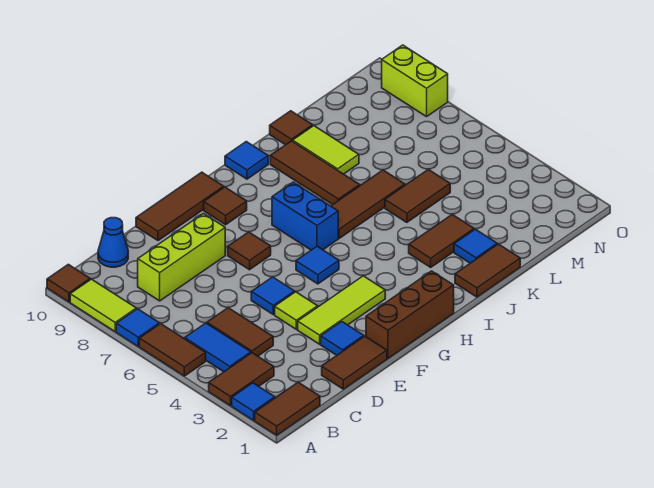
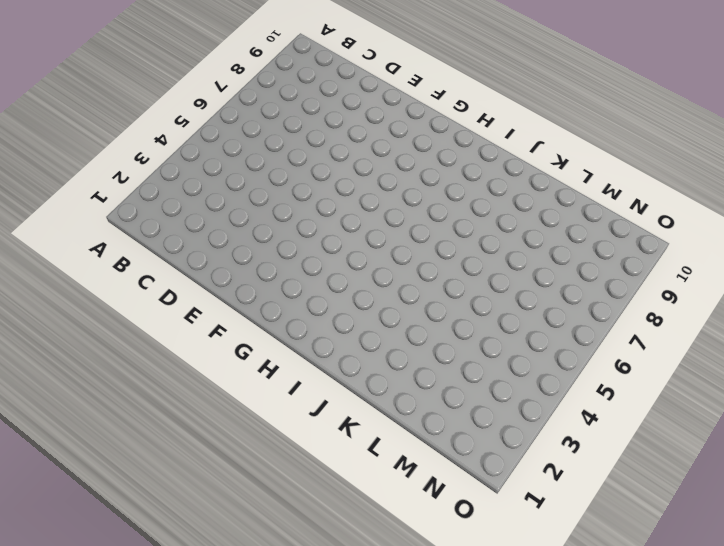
none -> brown tile A1:B1 level 1
none -> blue tile A2 level 1
none -> brown tile A3:B3 level 1
none -> brown tile A5:A6 level 1

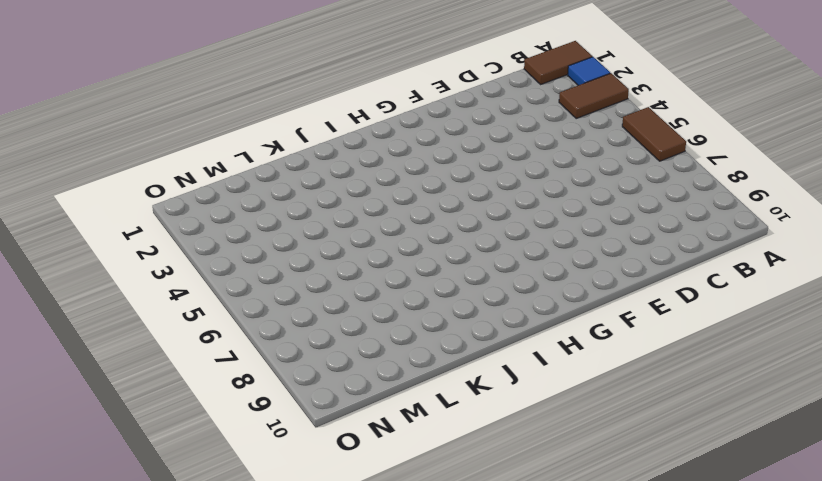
none -> blue tile A7 level 1
none -> lime tile A8:A9 level 1
none -> brown tile A10 level 1
none -> blue tile B4:B5 level 1

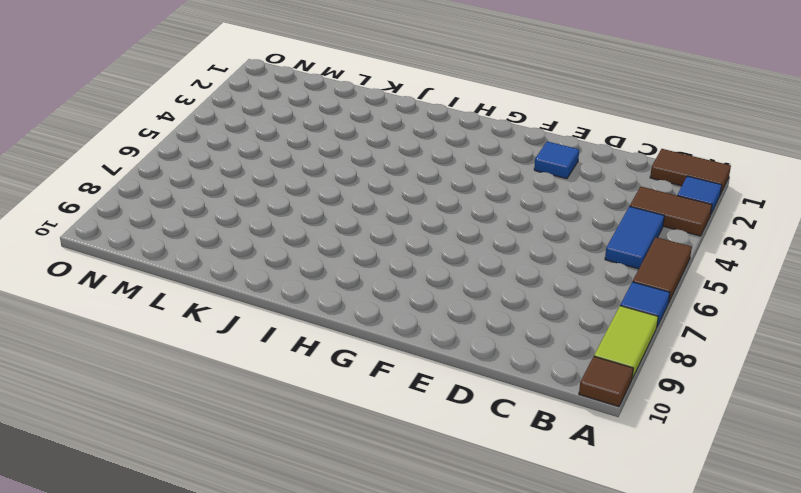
none -> brown tile C4:C5 level 1
none -> lime brick C8:E8 level 1
none -> blue cone C10 level 1
none -> brown tile D1:E1 level 1

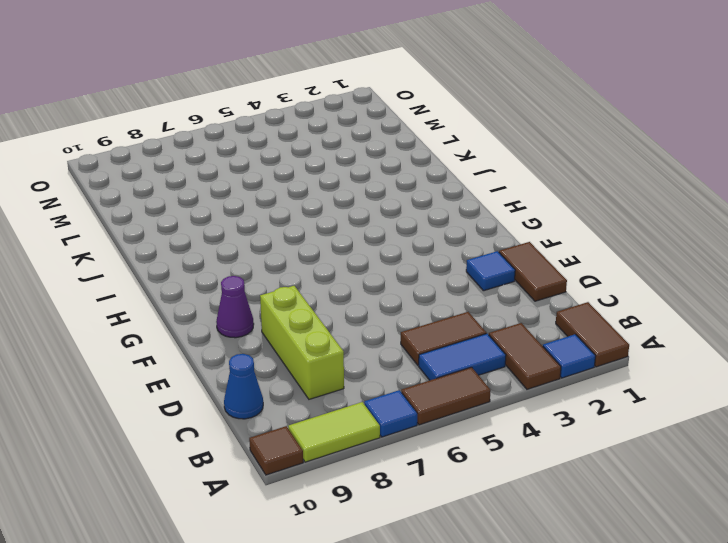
purple cone F9 level 1 -> none
none -> lime tile E3:G3 level 1
none -> lime tile E4 level 1
none -> blue tile E5 level 1
none -> brown tile E10:G10 level 1

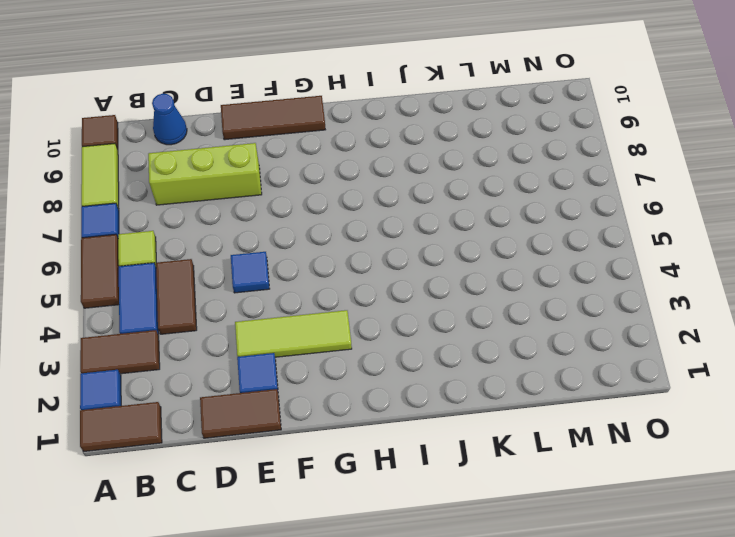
lime tile B6 level 1 -> lime tile E4 level 1
none -> brown brick F1:H1 level 1
none -> brown tile F7 level 1
none -> blue tile G5 level 1
none -> brown tile G9 level 1

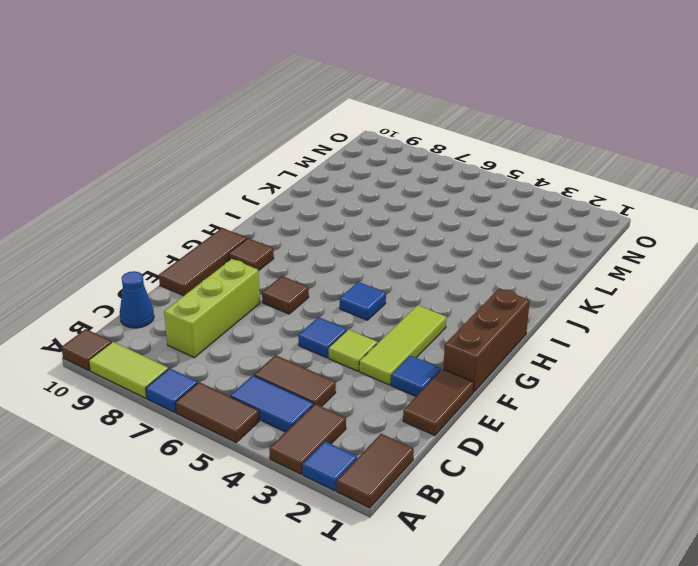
none -> blue brick H6:H7 level 1
none -> brown tile I6:K6 level 1
none -> blue tile I10 level 1
none -> brown tile J1:K1 level 1

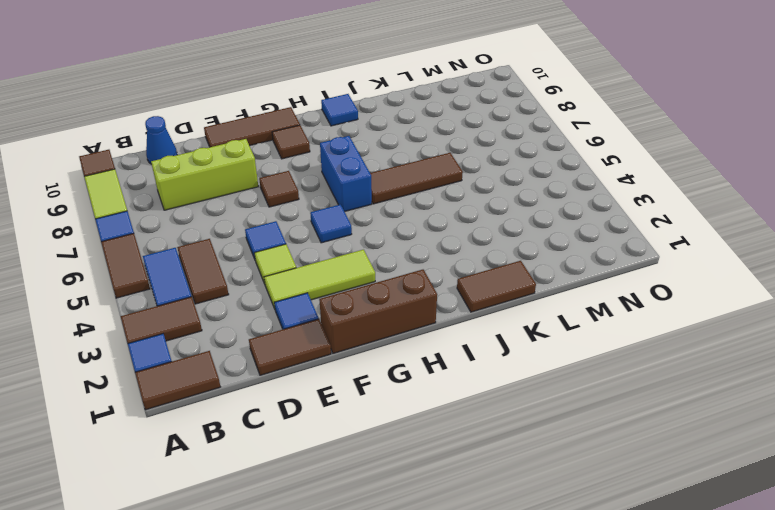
none -> brown tile J3:K3 level 1
none -> brown tile J7:J9 level 1
none -> blue tile K2 level 1
none -> brown tile K5:L5 level 1

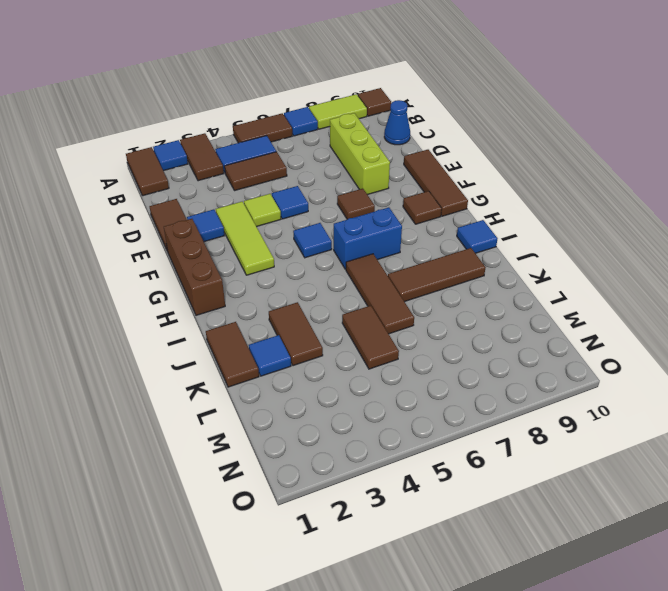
none -> lime tile K8:K9 level 1
none -> brown tile K10 level 1
none -> lime brick O8:O9 level 1

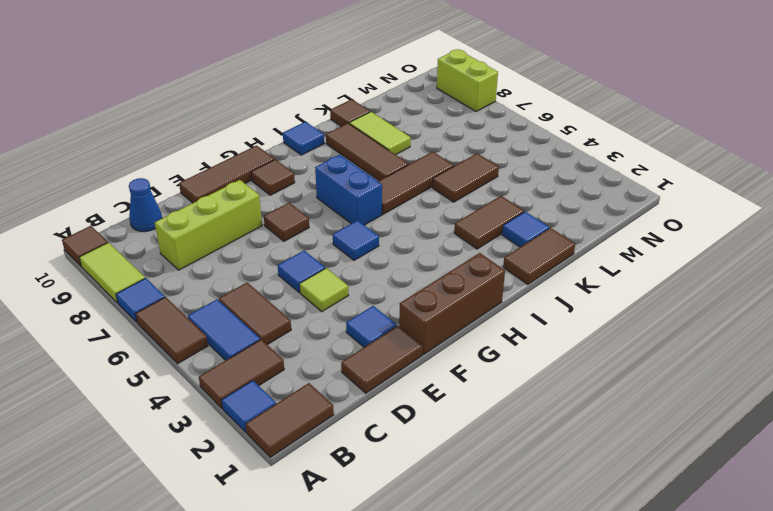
none -> lime tile E3:G3 level 1

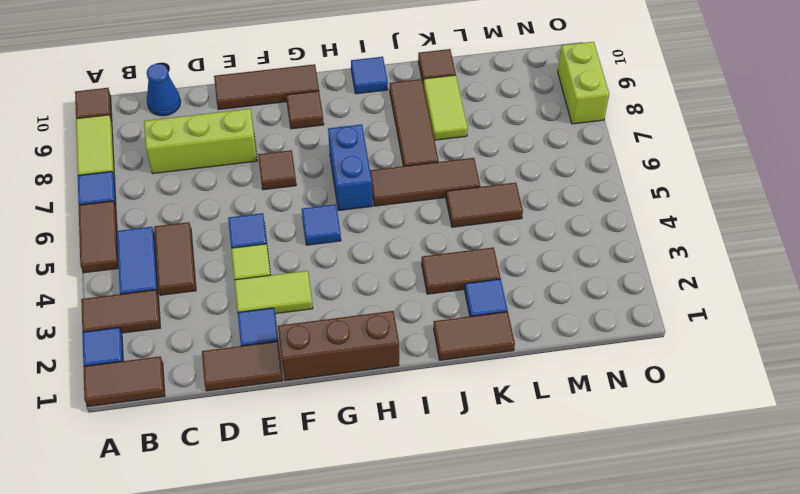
lime tile E3:F3 level 1 -> lime tile E3:G3 level 1

